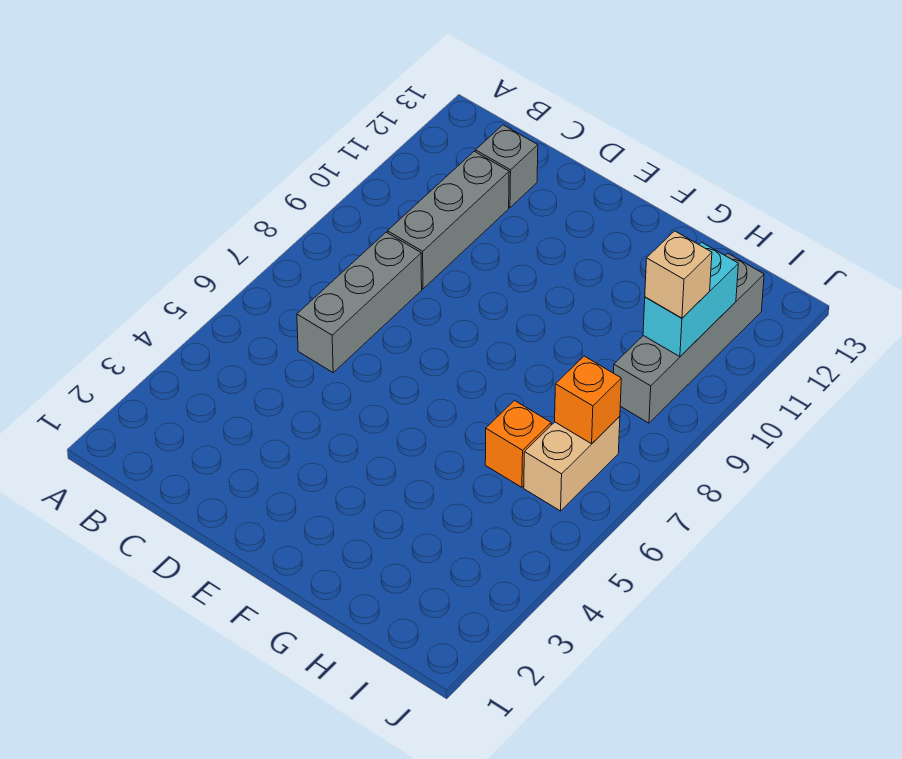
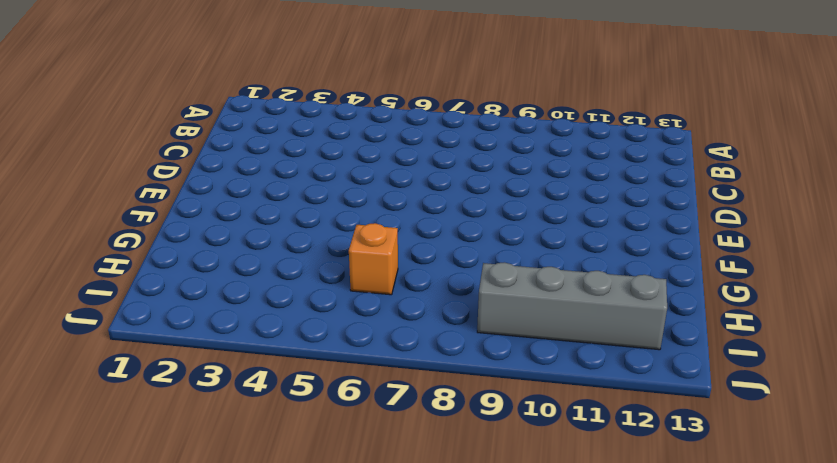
none -> grey brick C6:C8 level 1
none -> grey brick C9:C11 level 1

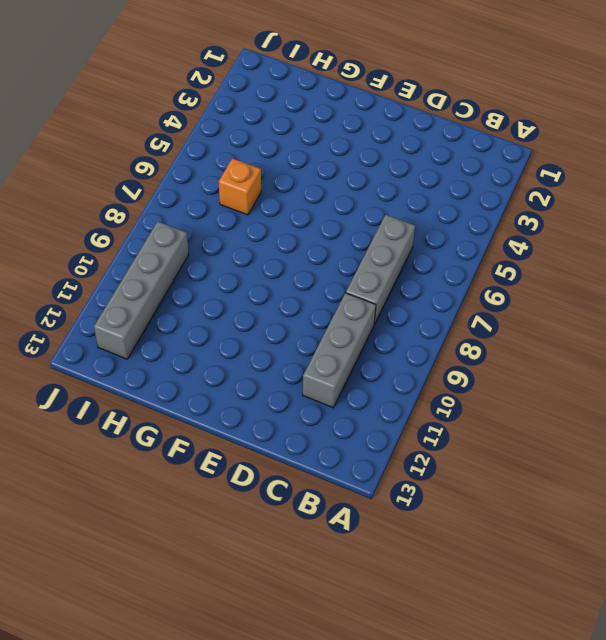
none -> grey brick C12 level 1
none -> tan brick I6:I7 level 1

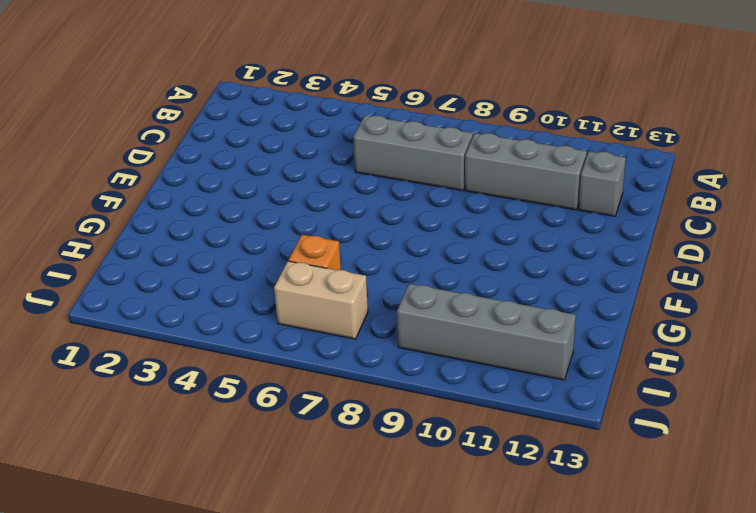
none -> orange brick I7 level 2
none -> cyan brick I10:I11 level 2

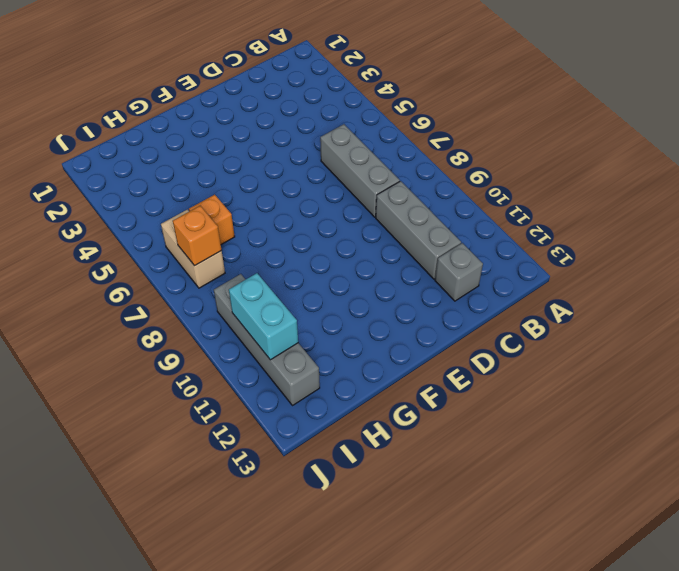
none -> tan brick I10 level 3

